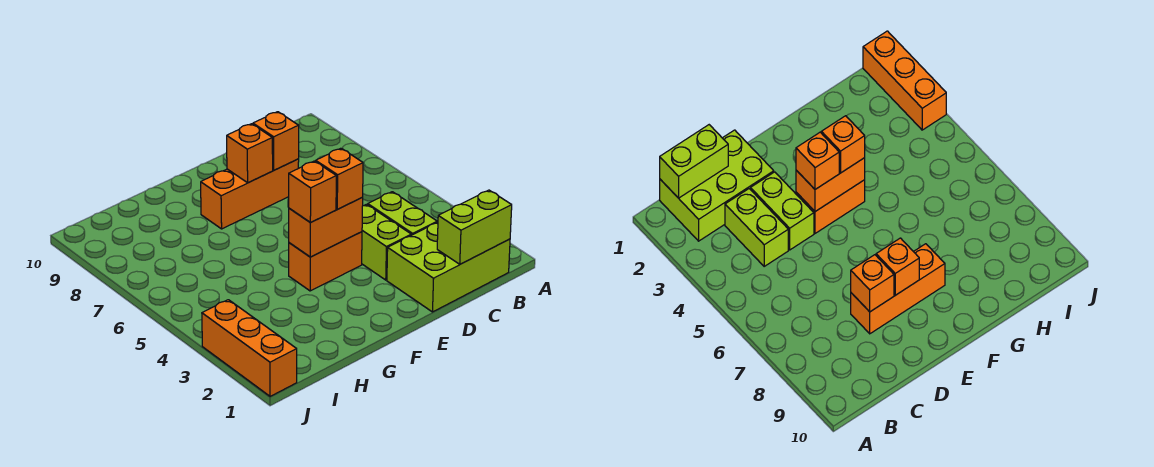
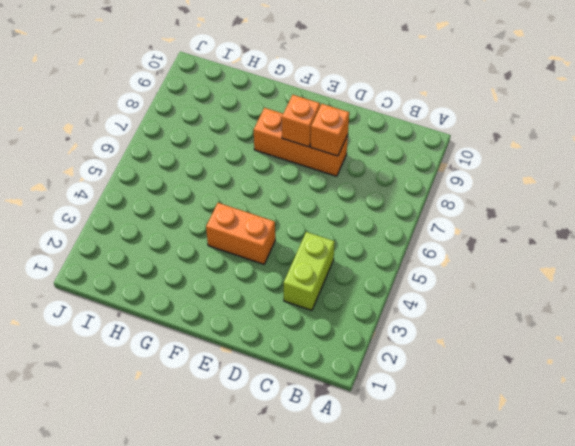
none -> lime brick B1:D2 level 1
none -> lime brick D3:D4 level 1
none -> orange brick J1:J3 level 1

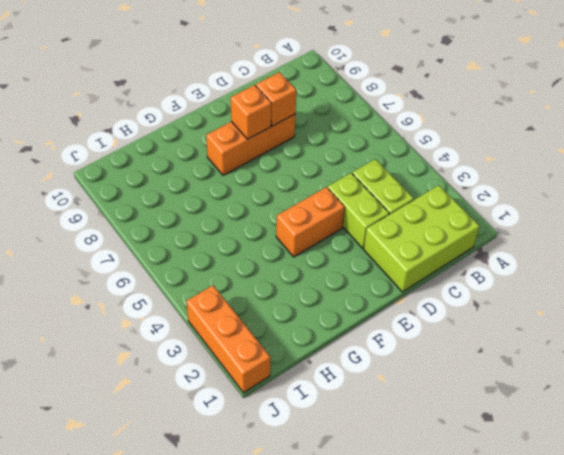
none -> lime brick B1:C1 level 2
none -> orange brick E4:F4 level 2
none -> orange brick E4 level 3

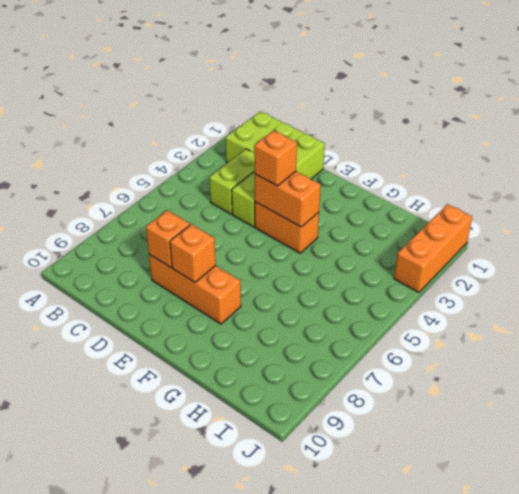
none -> lime brick B1:C1 level 2
none -> orange brick F4 level 3

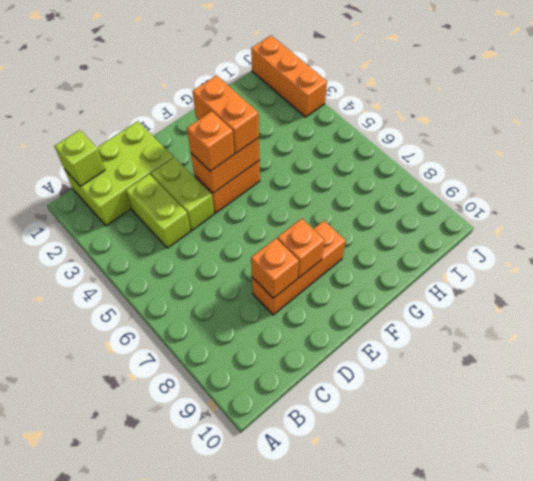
lime brick B1 level 2 -> lime brick B1:C1 level 2
orange brick F3:F4 level 3 -> orange brick F4 level 3

